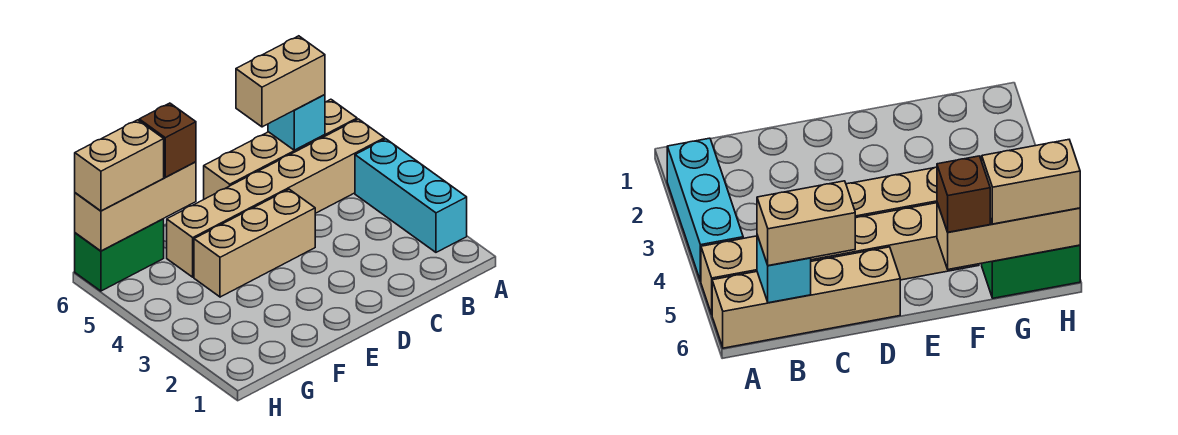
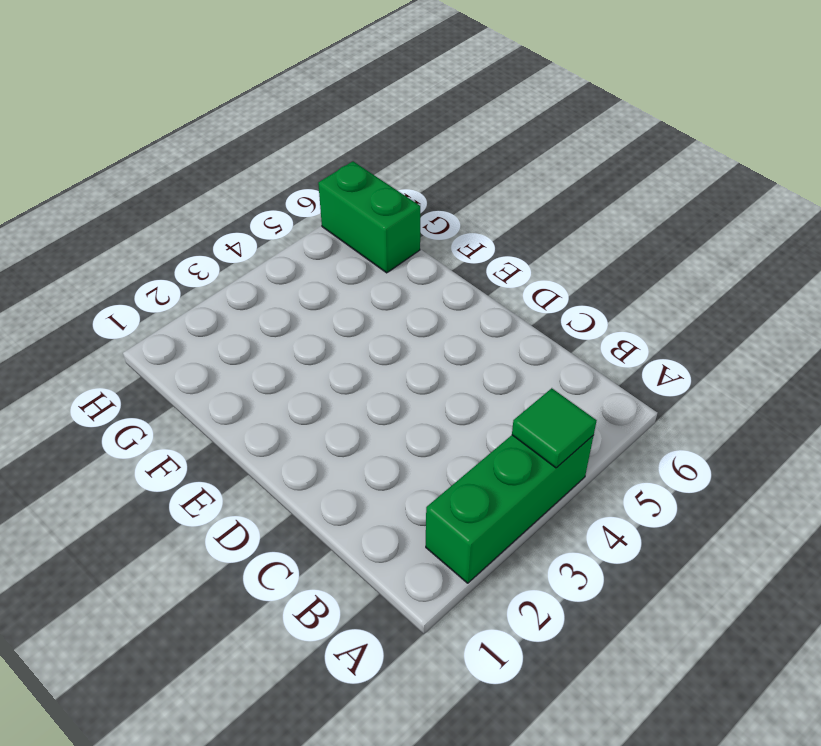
green brick A2:A4 level 1 -> cyan brick A2:A4 level 1
green tile A4 level 2 -> none
none -> tan brick A5:F5 level 1
none -> tan brick A6:D6 level 1

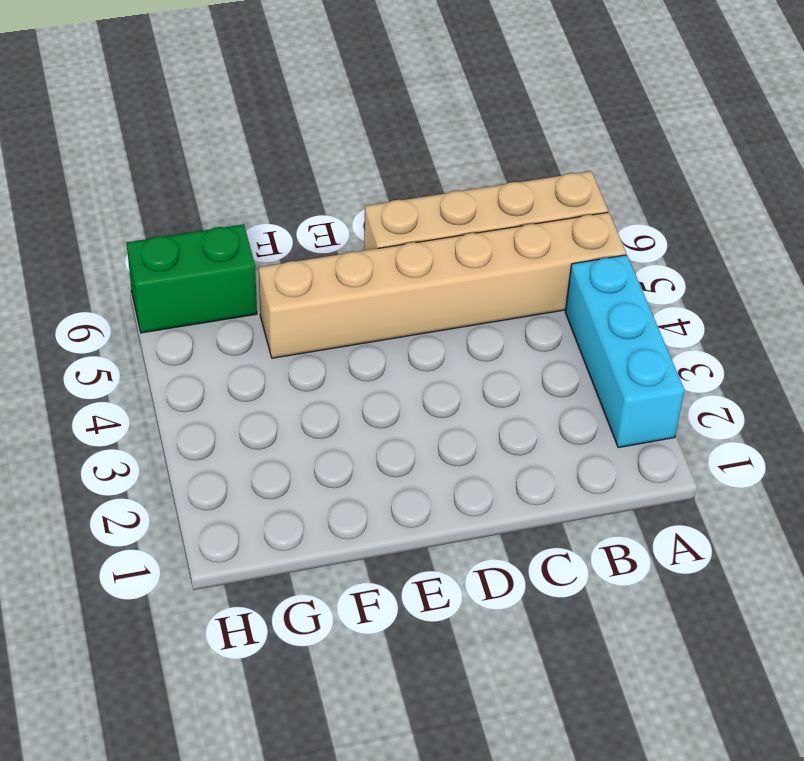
none -> tan brick D4:F4 level 1
none -> cyan brick B6 level 2

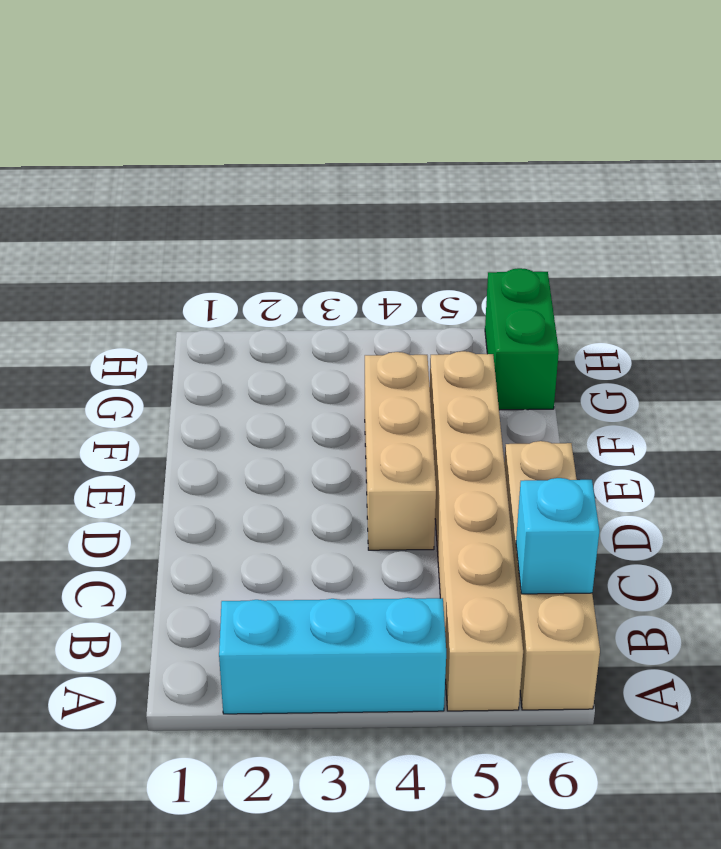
none -> tan brick F6:H6 level 2
none -> tan brick B6:C6 level 3

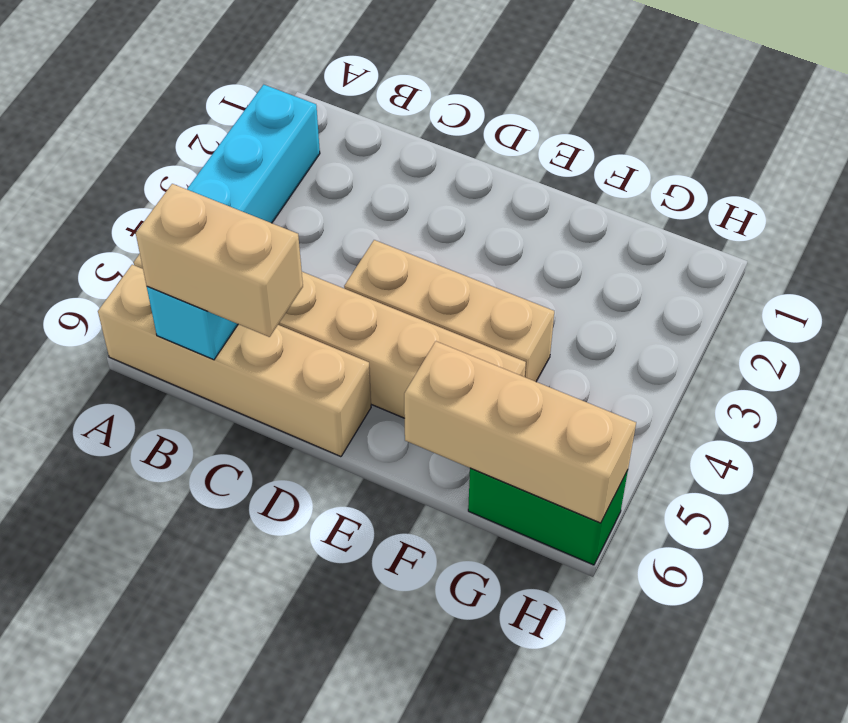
none -> brown brick F6 level 3
none -> tan brick G6:H6 level 3

